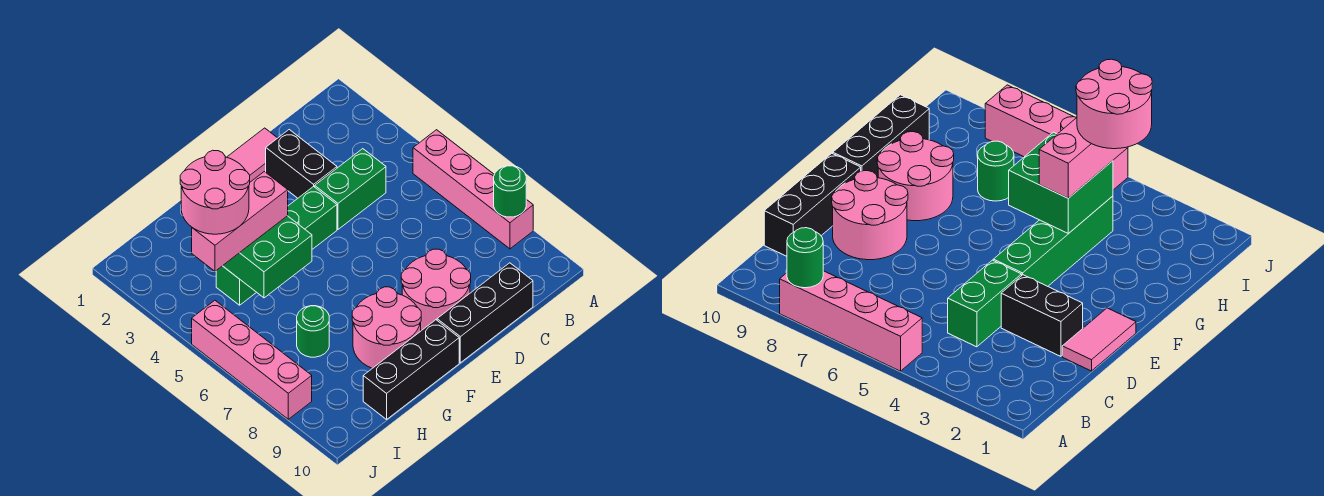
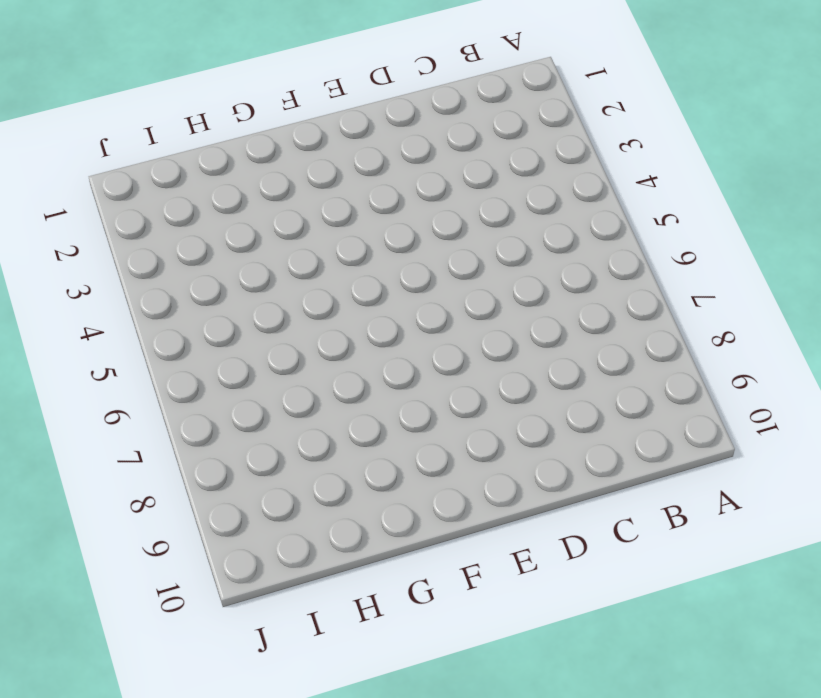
none -> pink brick A5:A8 level 1
none -> green brick C4:D4 level 1
none -> black brick C10:E10 level 1

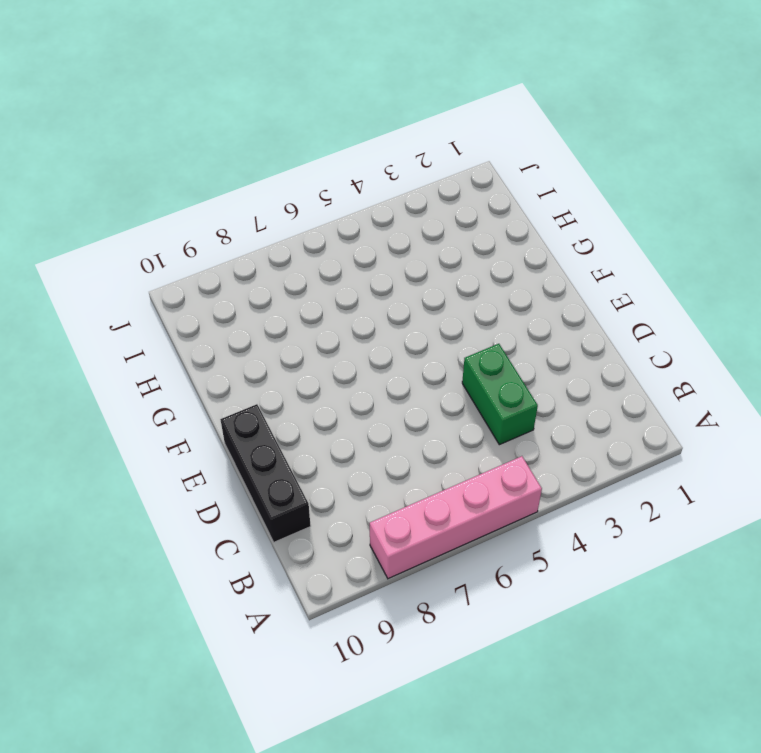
none -> pink tile D1:E1 level 1
none -> black brick D2:D3 level 1
none -> pink round brick D8:E9 level 1

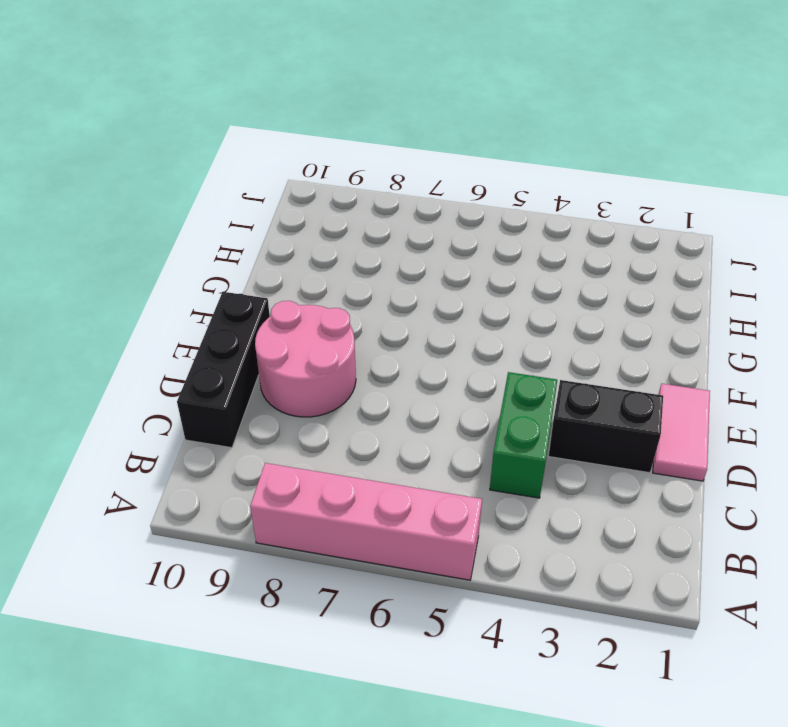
none -> green brick E4:H4 level 1
none -> pink round brick F8:G9 level 1
none -> black brick F10:H10 level 1

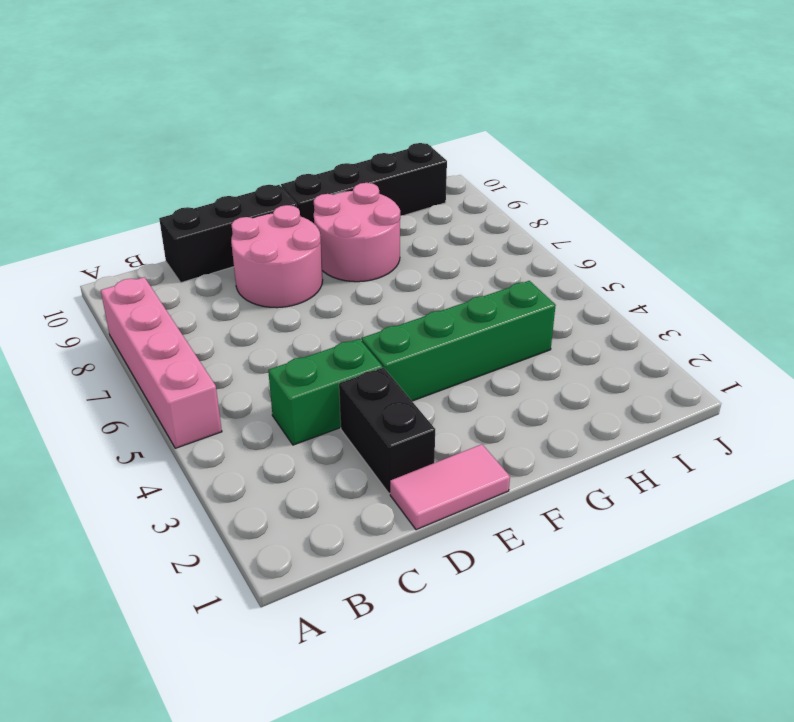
black brick F10:I10 level 1 -> black brick F10:H10 level 1
none -> green round brick H7 level 1
none -> pink brick J5:J8 level 1
none -> green round brick A8 level 2

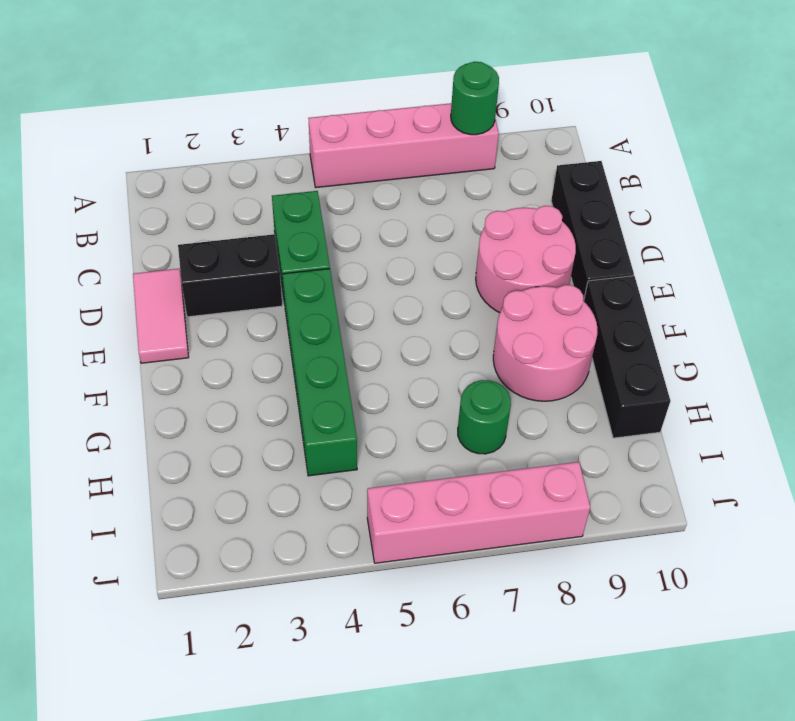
none -> green brick G4:H5 level 2
none -> pink brick G4:I4 level 3
none -> pink round brick H3:I4 level 4

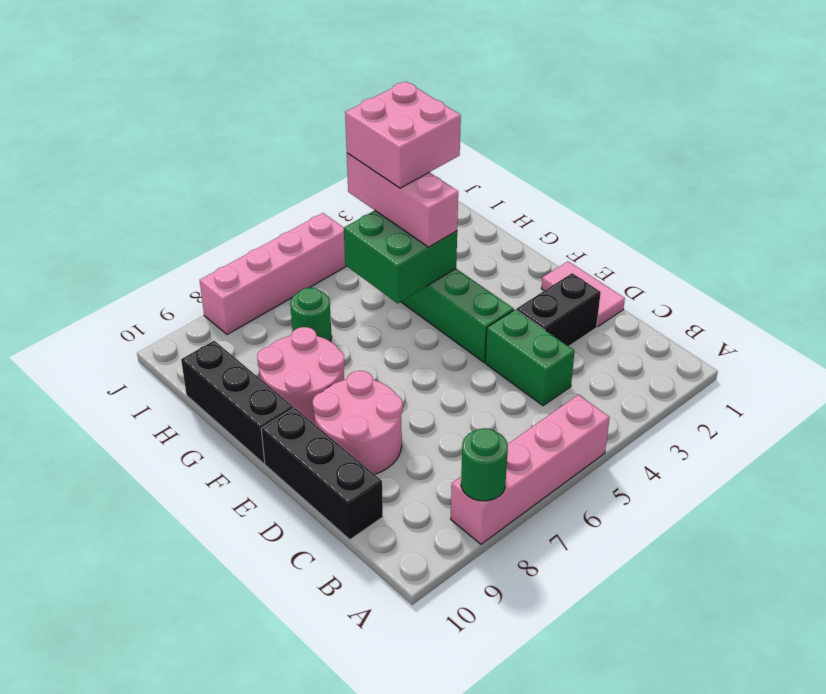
pink brick H3:I4 level 4 -> pink round brick H3:I4 level 4

